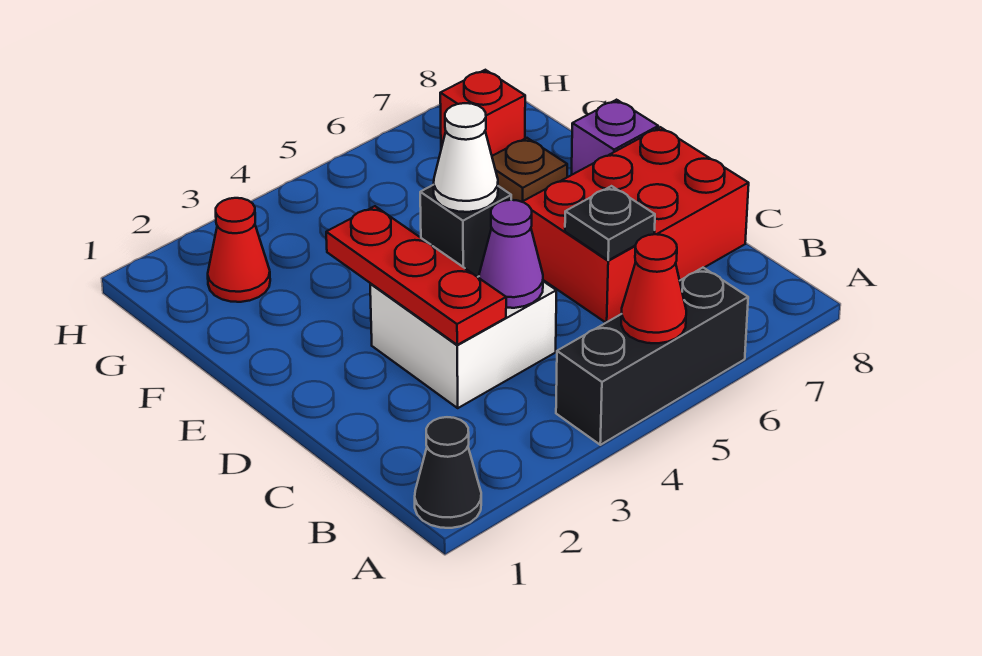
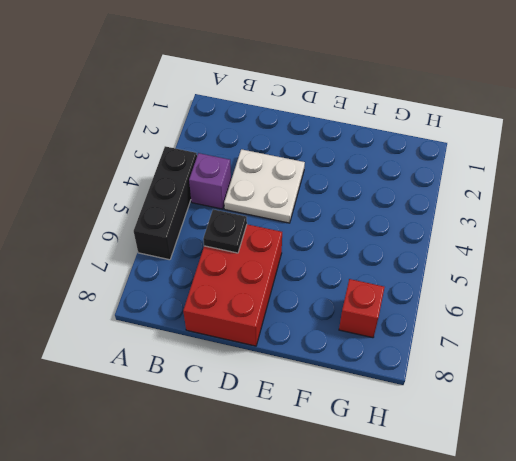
purple brick B4 level 1 -> purple brick E8 level 1
white plate C3:D4 level 1 -> white brick C3:D4 level 1
none -> black cone A1 level 1
none -> brown plate F7 level 1
none -> red cone G2 level 1

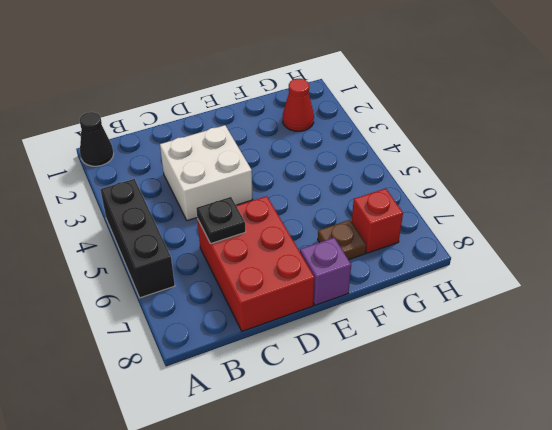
none -> red cone A5 level 2
none -> red plate C3:E3 level 2
none -> purple cone C4 level 2

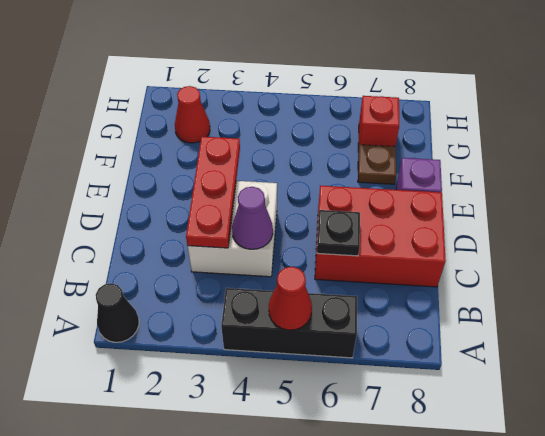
none -> black brick D4 level 2
none -> white cone D4 level 3

